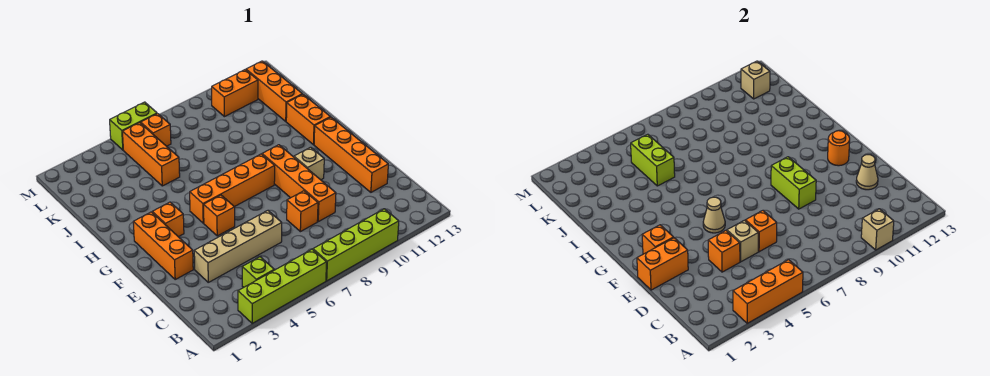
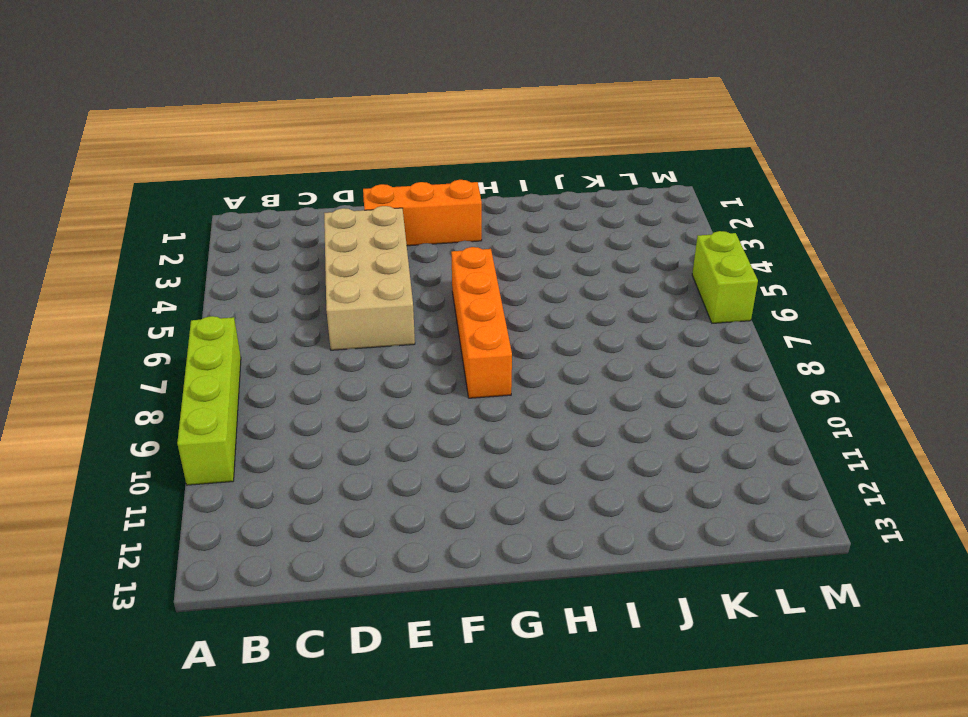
tan brick D3:E6 level 1 -> tan brick D3:D6 level 1
none -> lime brick A3:A6 level 1
none -> lime brick B4 level 1
none -> orange brick D8 level 1
none -> orange brick D9:G9 level 1

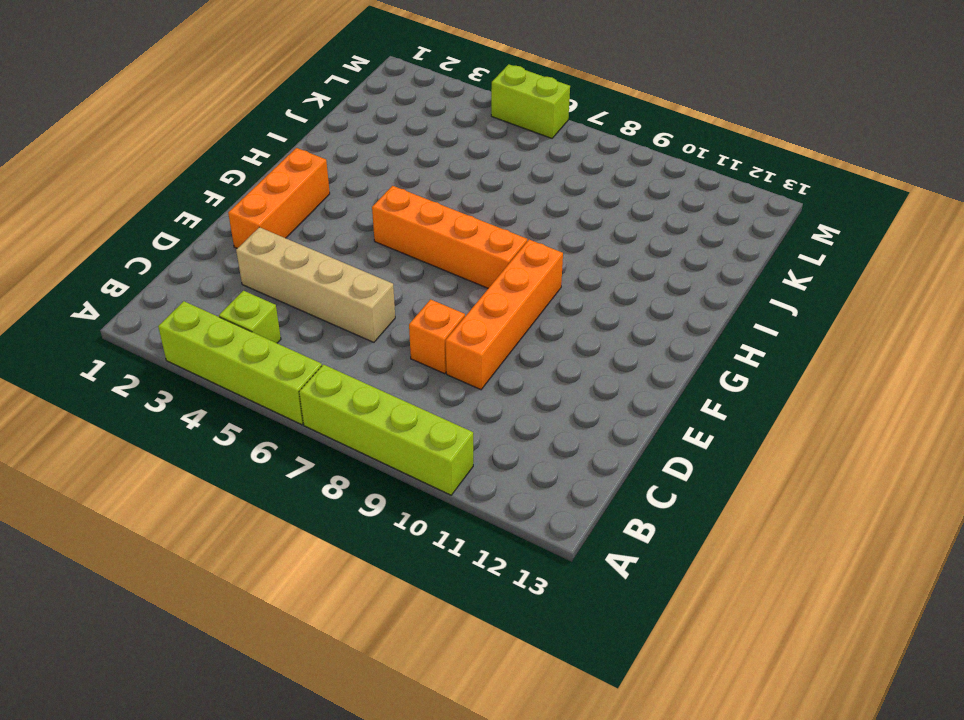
none -> orange brick D12:G12 level 1
none -> orange brick F5 level 1
none -> tan brick F10 level 1
none -> orange brick G3 level 1

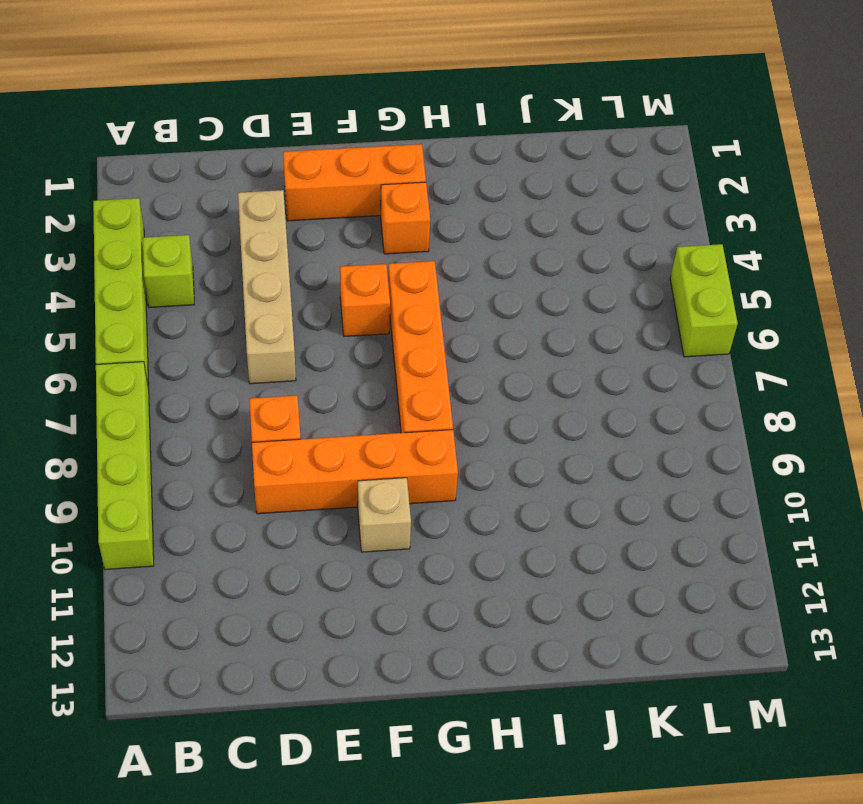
none -> orange brick D12:G12 level 1
none -> orange brick H12:I12 level 1
none -> orange brick J5:L5 level 1
none -> orange brick J12:L12 level 1

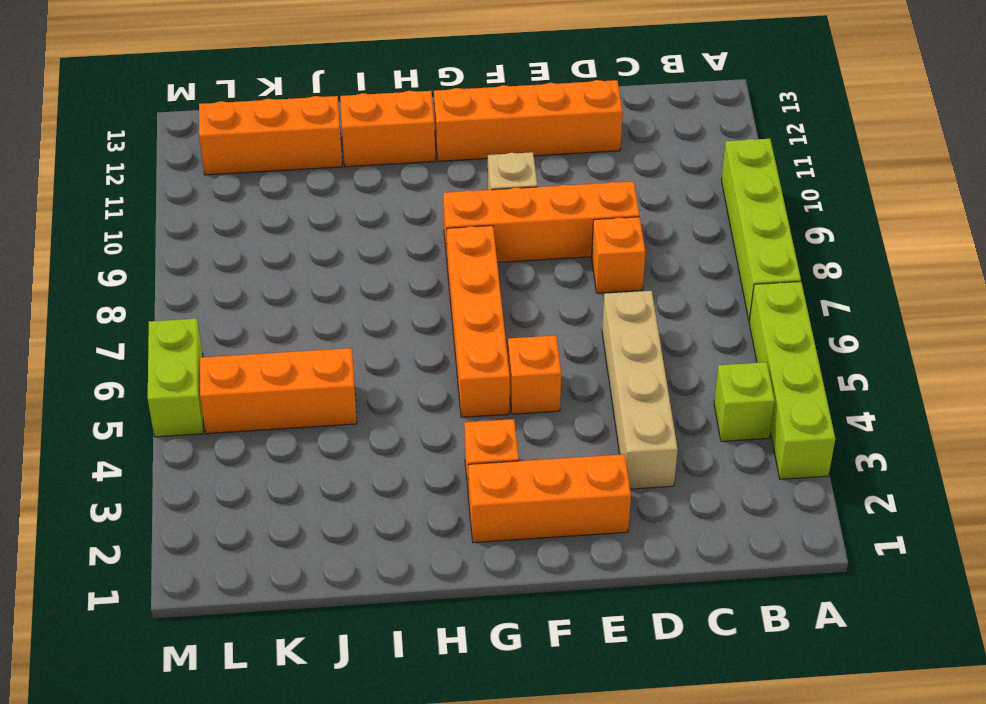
none -> orange brick L6 level 1
none -> orange brick L10:L11 level 1
none -> orange brick A3:A5 level 2
none -> tan brick A10 level 2

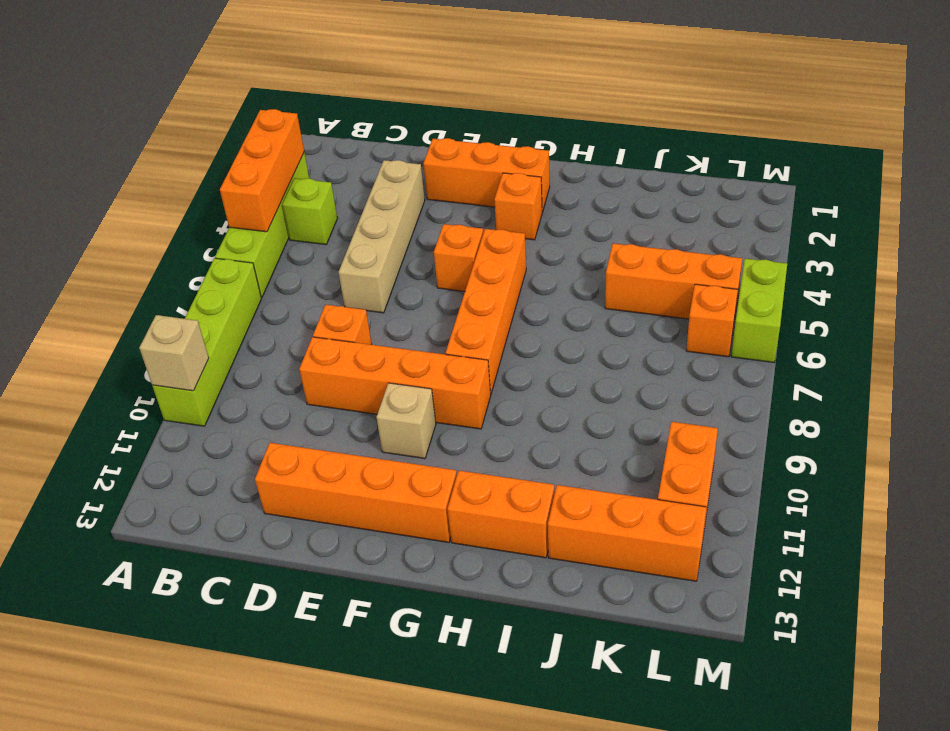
none -> orange brick D4 level 2
none -> tan brick D5 level 2
none -> orange brick D6 level 2
none -> tan cone D12 level 2

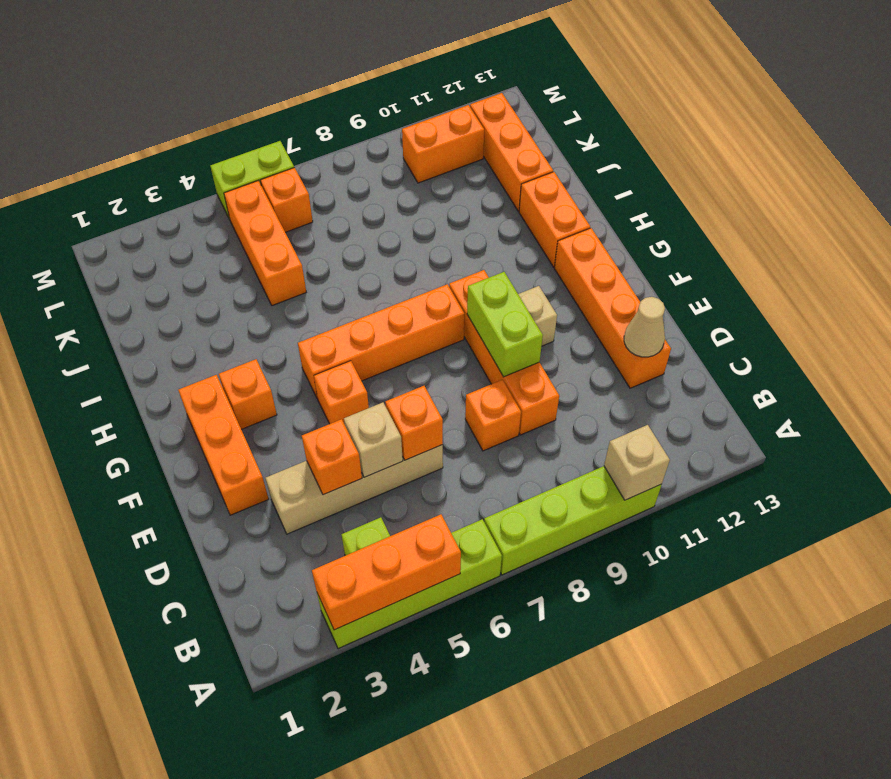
none -> orange brick E1:E2 level 2
none -> orange brick F2 level 2
none -> tan cone F5 level 2
none -> orange round brick F12 level 2

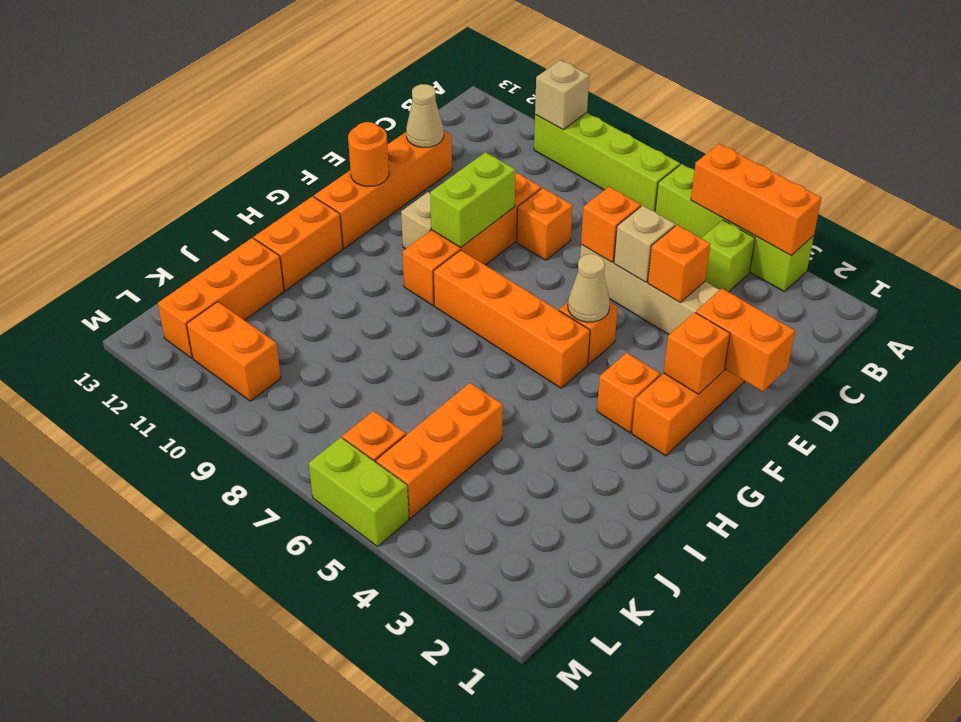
none -> lime brick J5:K5 level 2
none -> tan brick L12 level 2

